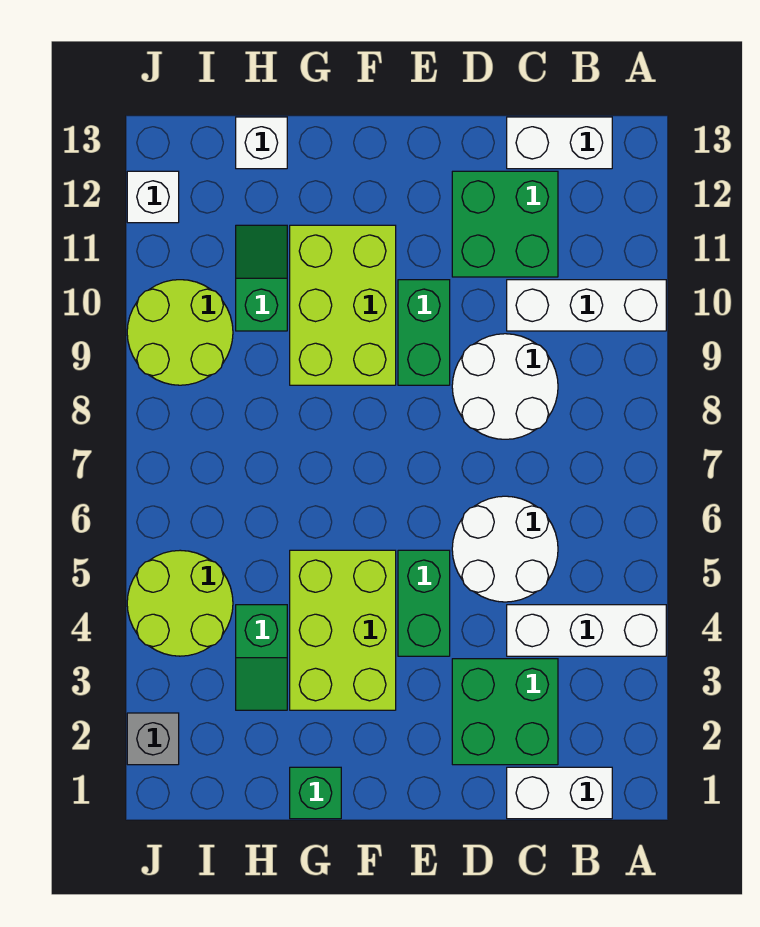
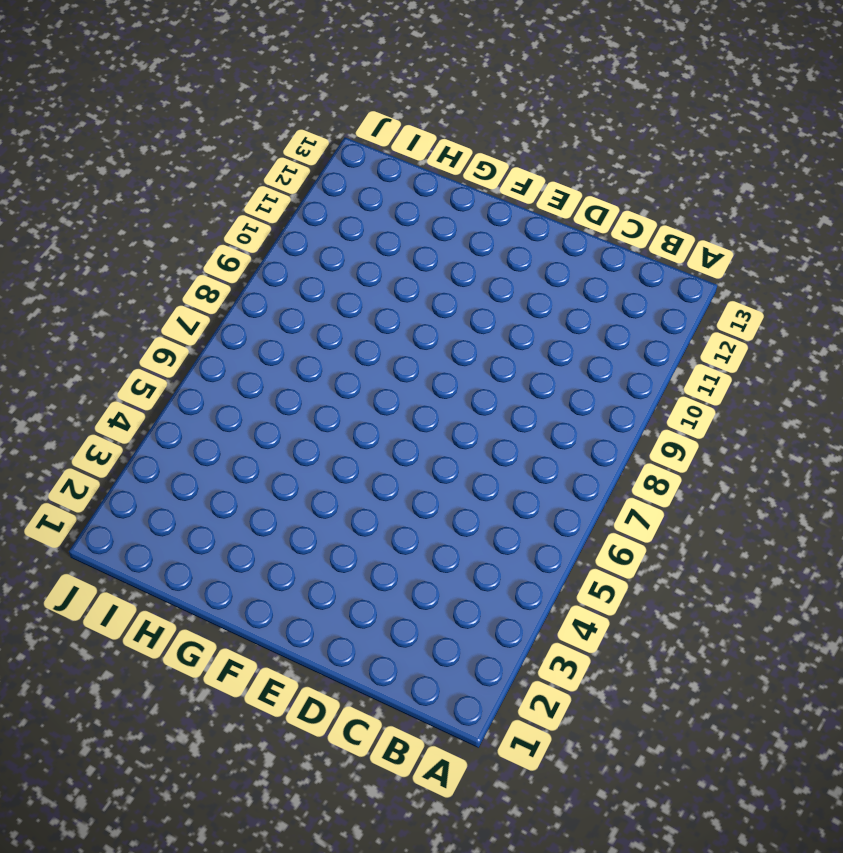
none -> white brick A4:C4 level 1
none -> white brick A10:C10 level 1
none -> white brick B1:C1 level 1

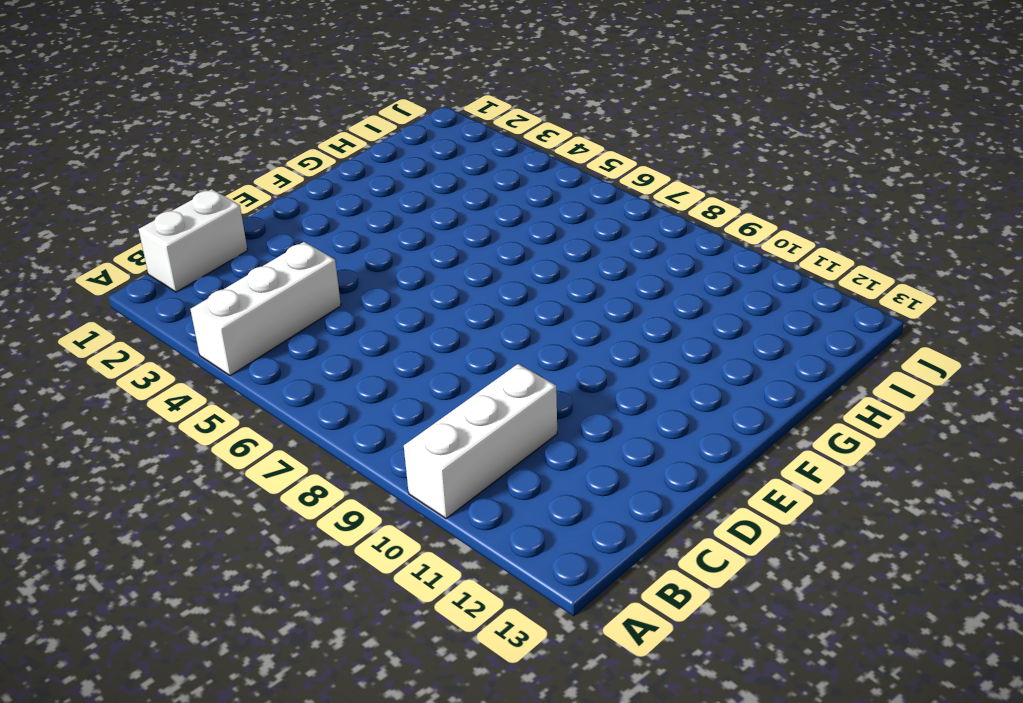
none -> white brick B13:C13 level 1
none -> green brick C2:D3 level 1
none -> white round brick C5:D6 level 1

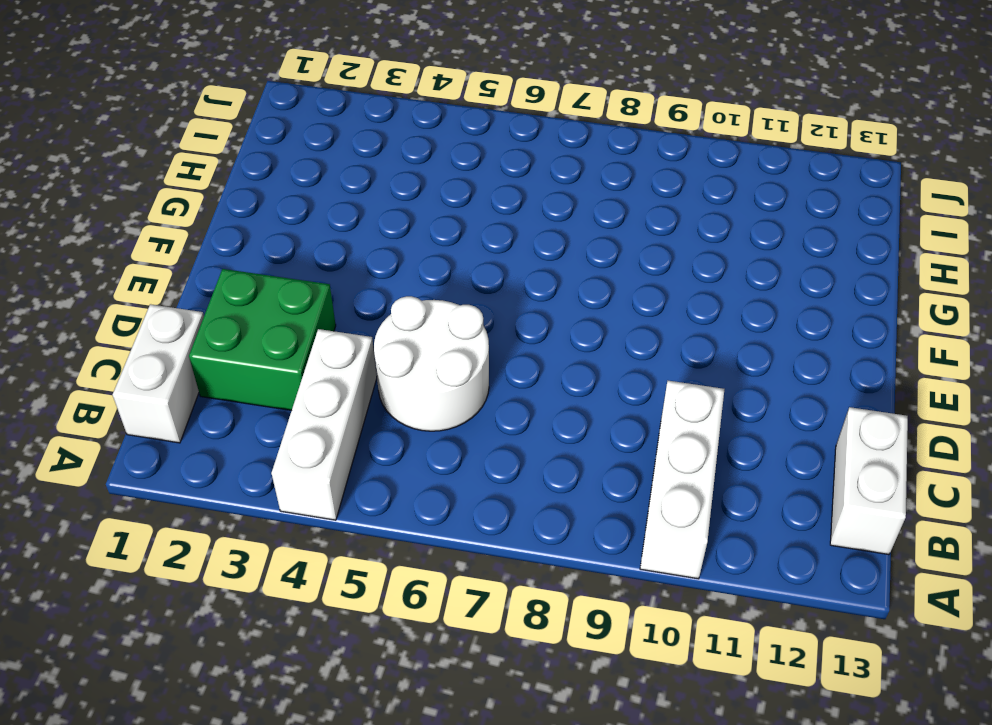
none -> white round brick C8:D9 level 1
none -> green brick C11:D12 level 1
none -> green brick E4:E5 level 1

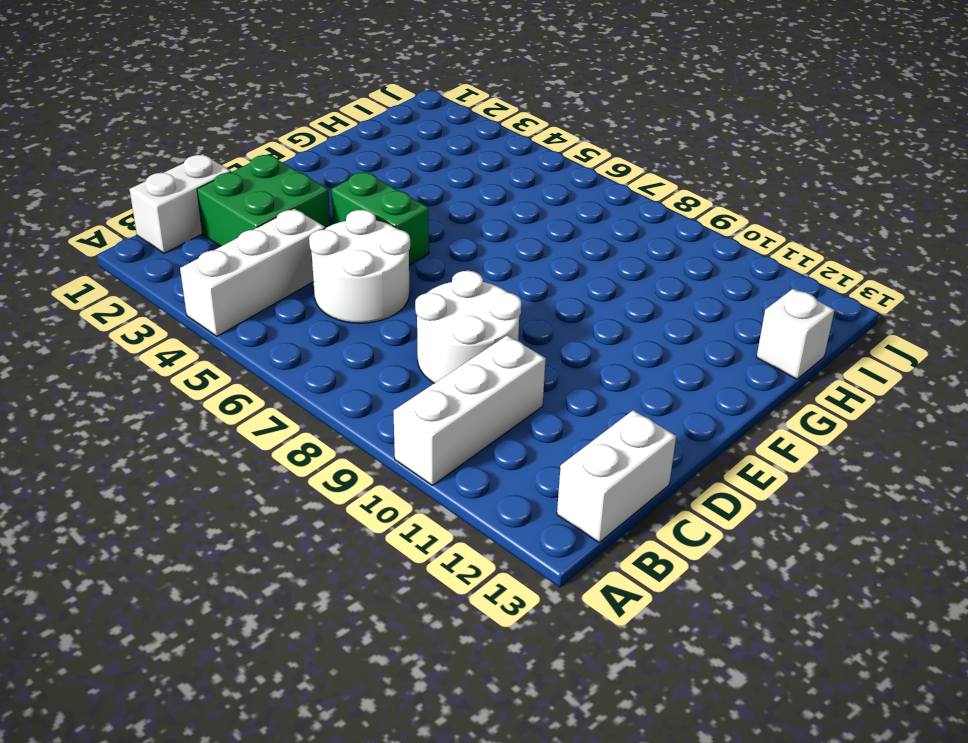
none -> green brick C11:D12 level 1
none -> green brick E9:E10 level 1
none -> lime brick F3:G5 level 1

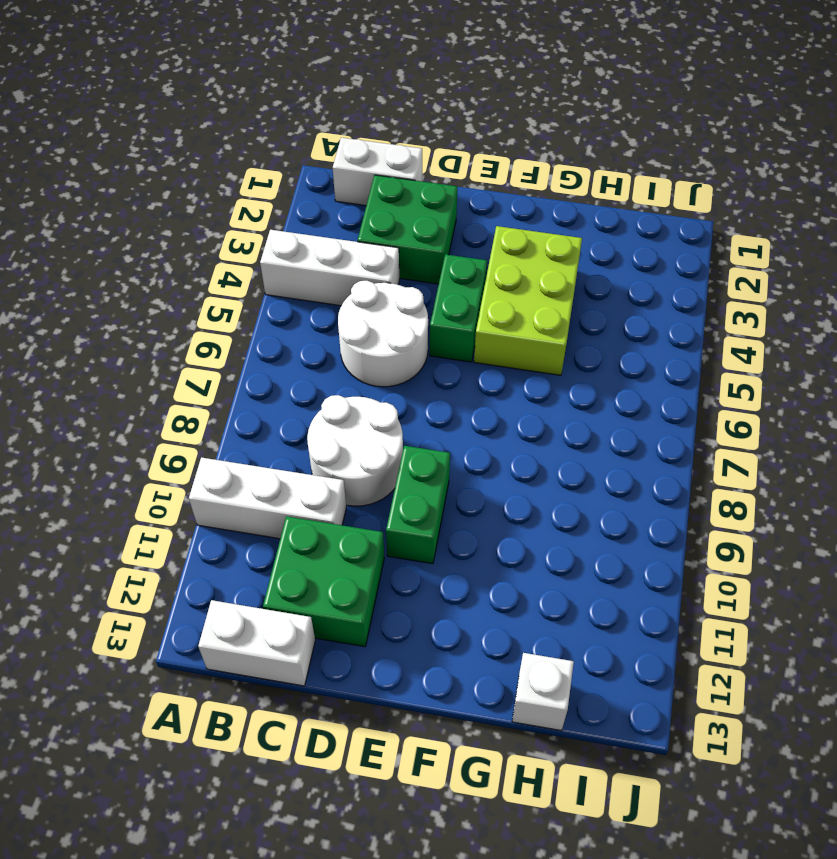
none -> lime brick F9:G11 level 1
none -> green brick G1 level 1
none -> green slope H3:H4 level 1 top 4

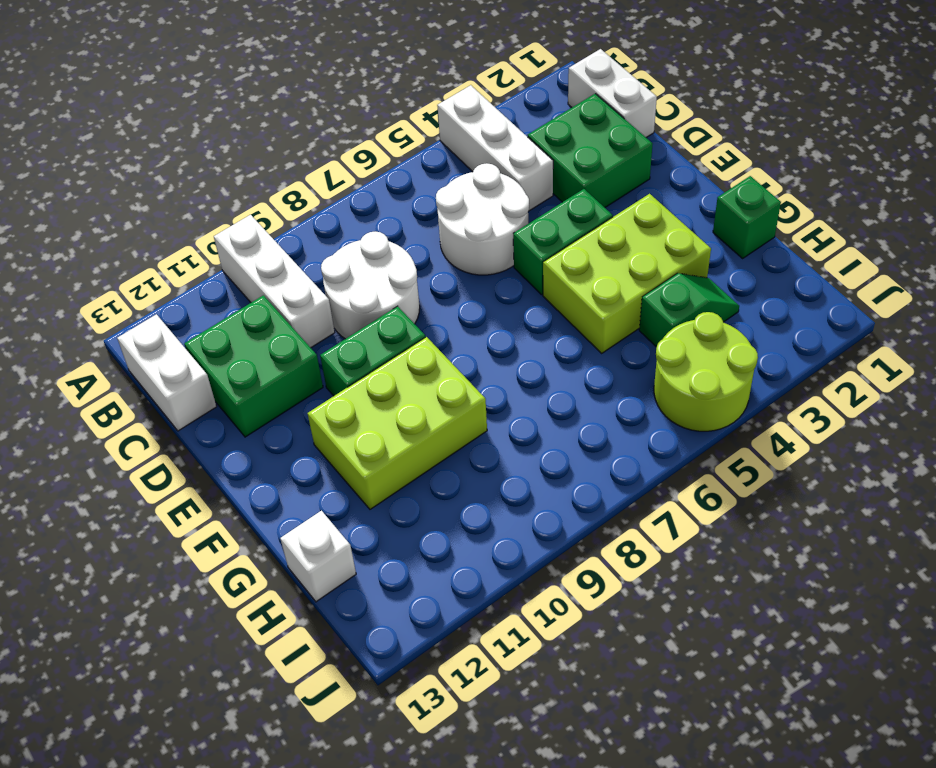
none -> green slope H10:H11 level 1 top 10
none -> lime round brick I9:J10 level 1
none -> grey brick J2 level 1

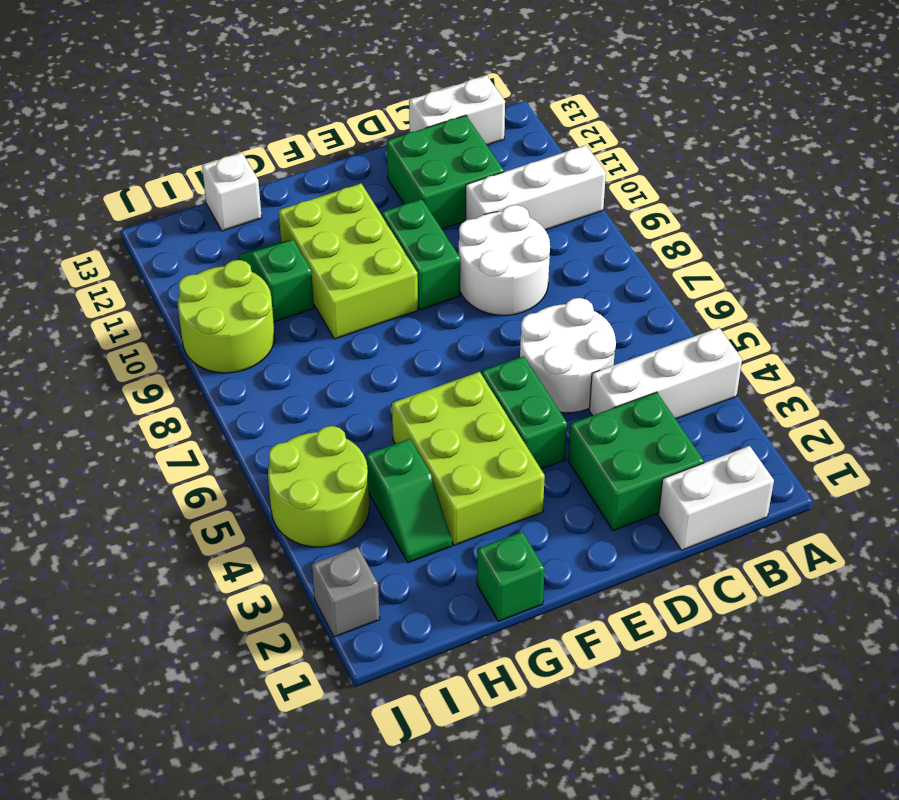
none -> white brick J12 level 1

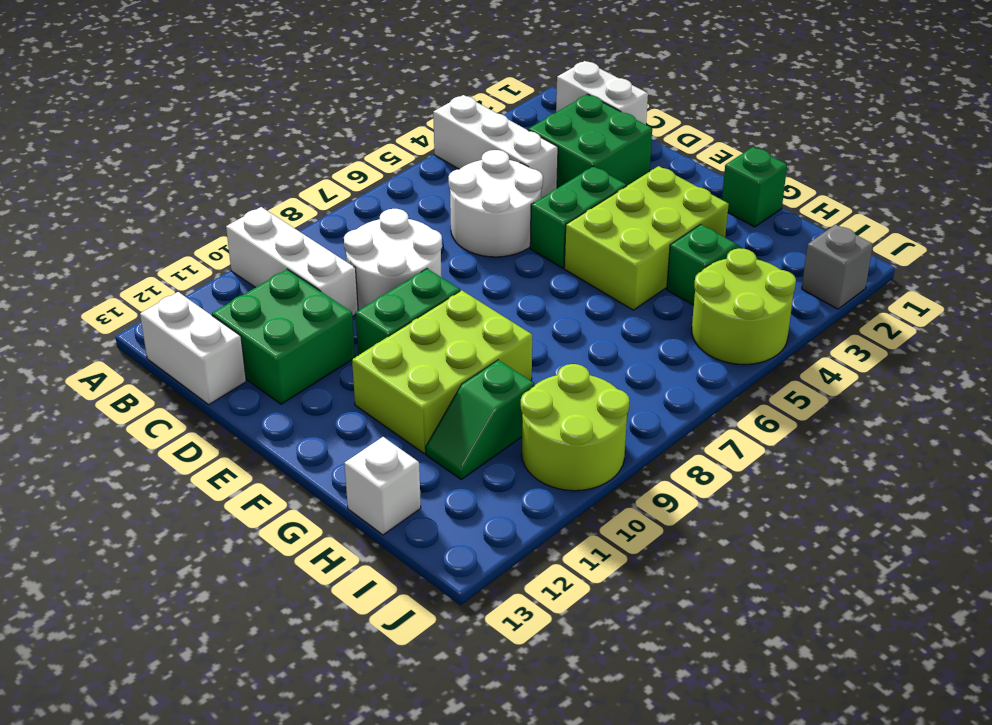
none -> white brick J12 level 1

